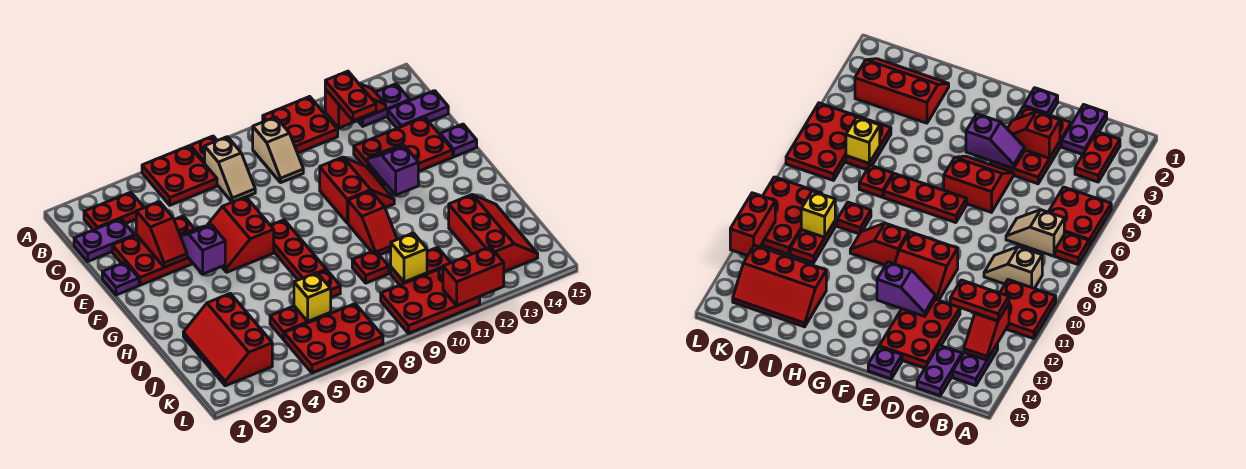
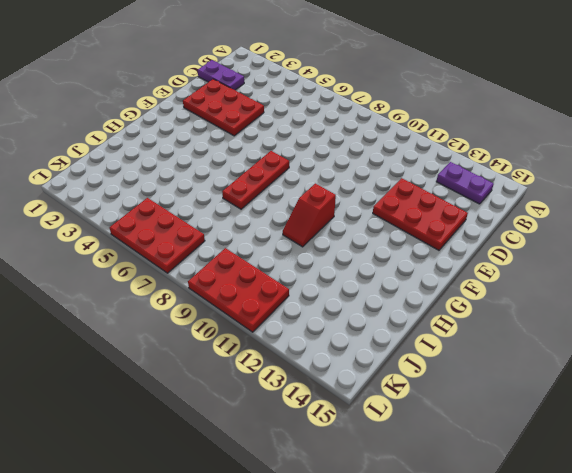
none -> red plate A5:B6 level 1
none -> red plate A7 level 1
none -> red plate A10:B11 level 1
none -> red plate B2:B3 level 1

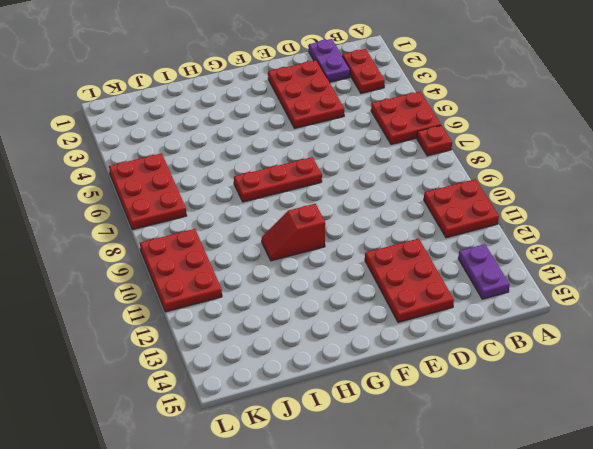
none -> tan slope B7:C7 level 1 top B
none -> tan slope B9:C9 level 1 top B
none -> purple plate C14:C15 level 1
none -> purple plate E1 level 1

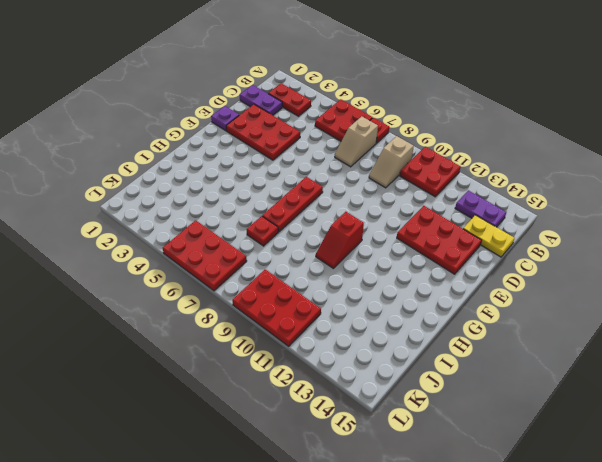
yellow plate C14:C15 level 1 -> purple plate C14:C15 level 1
none -> red slope E5:F6 level 1 top 6
none -> red slope E10:F11 level 1 top 10
none -> purple plate E15 level 1
none -> red slope I2:K3 level 1 top 3

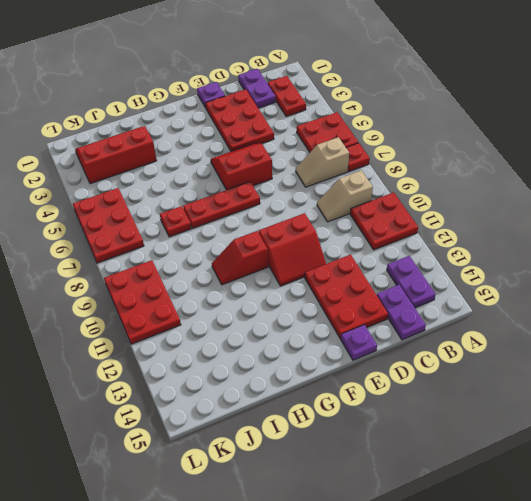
none -> red plate I9 level 1
none -> red slope I13:K14 level 1 top 13
none -> red plate J5:J6 level 1
none -> red plate J10:J11 level 1

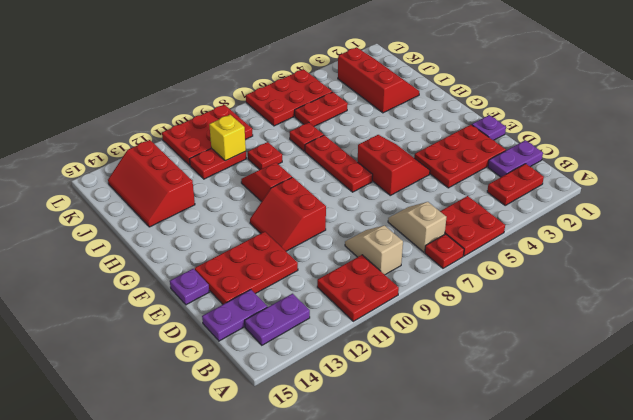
none -> red slope B12:B13 level 2 top 12
none -> red slope D3:E3 level 2 top D
none -> purple slope E4:F4 level 2 top F
none -> purple slope E12:F12 level 2 top F

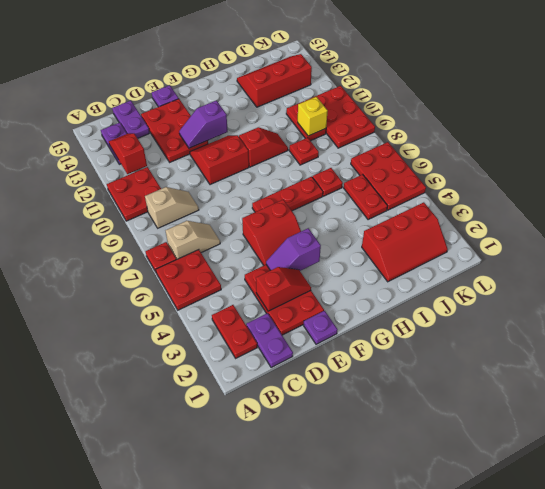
none -> yellow brick J6 level 2
none -> red brick L11:L12 level 2
none -> red plate B12:C12 level 3

